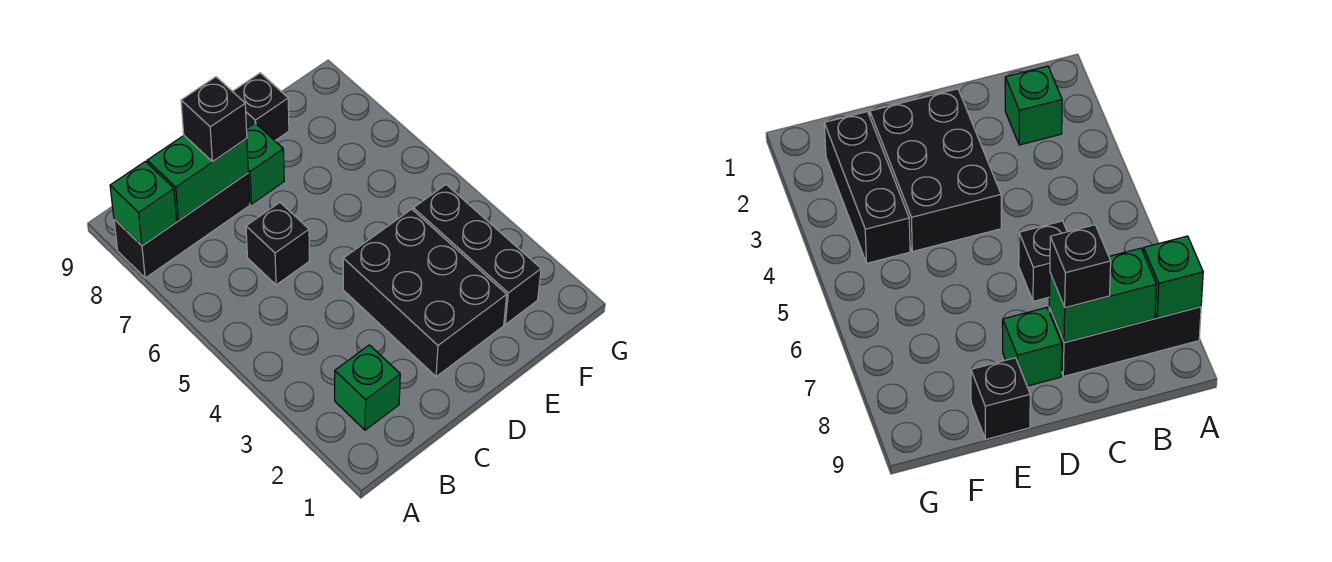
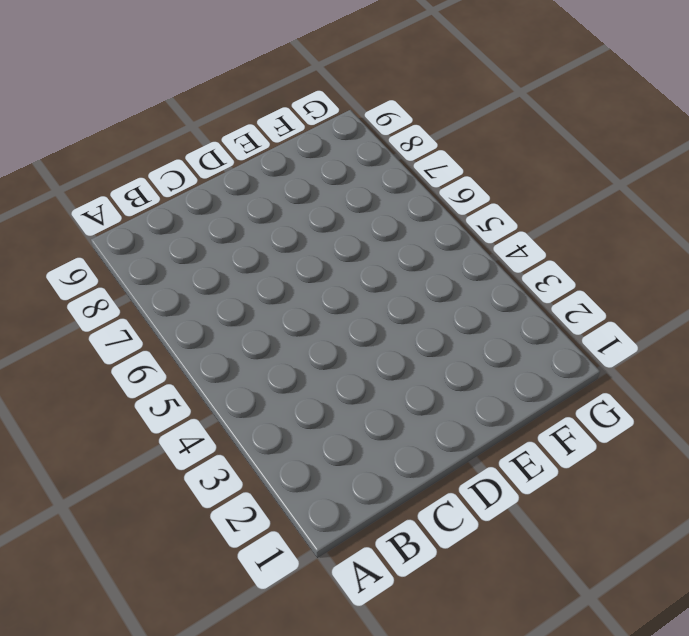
none -> black brick A8:C8 level 1
none -> green brick B2 level 1

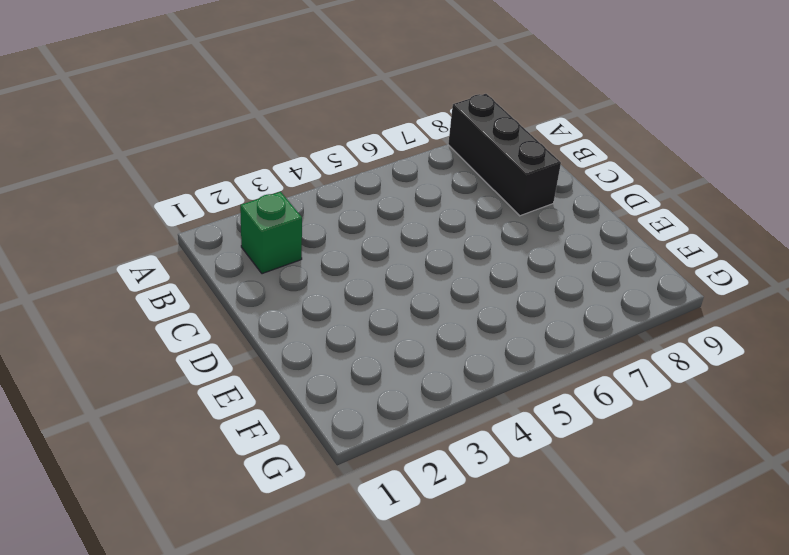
none -> black brick C6 level 1
none -> black brick D2:E4 level 1

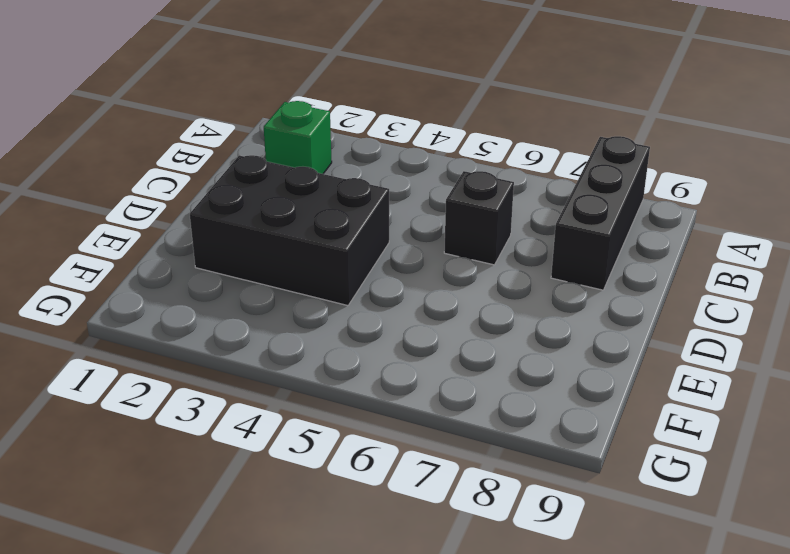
none -> green brick D8 level 1
none -> black brick E9 level 1

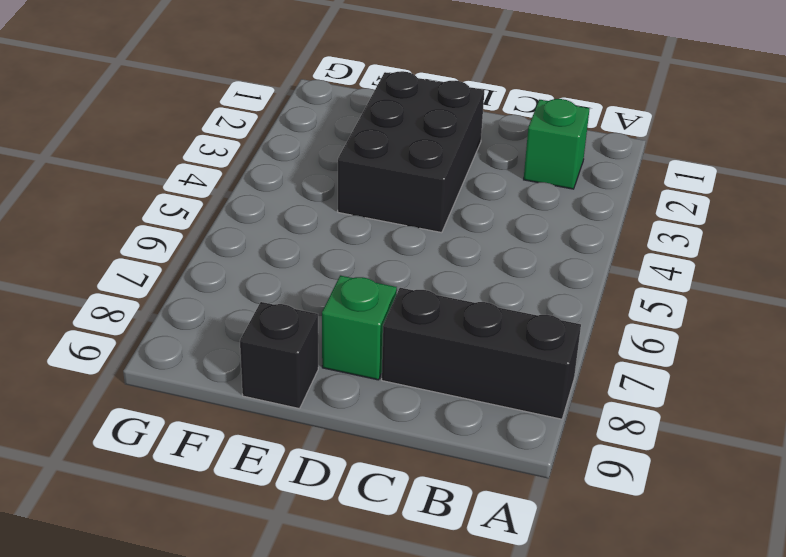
none -> black brick C6 level 1
none -> black brick F2:F4 level 1

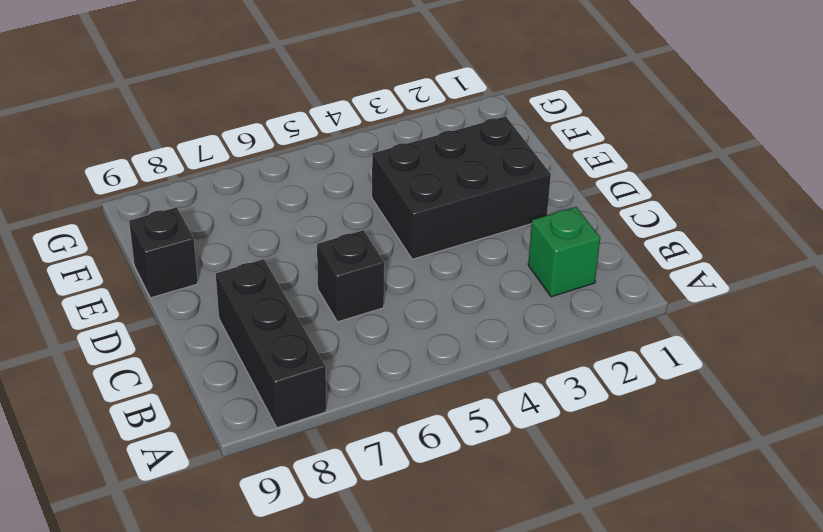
none -> green brick D8 level 1
none -> black brick F2:F4 level 1

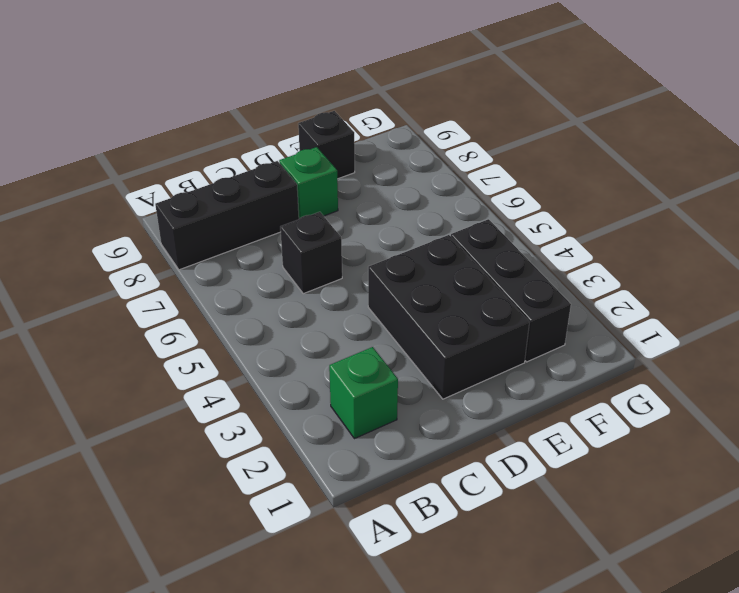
none -> green brick A8 level 2
none -> green brick B8:C8 level 2

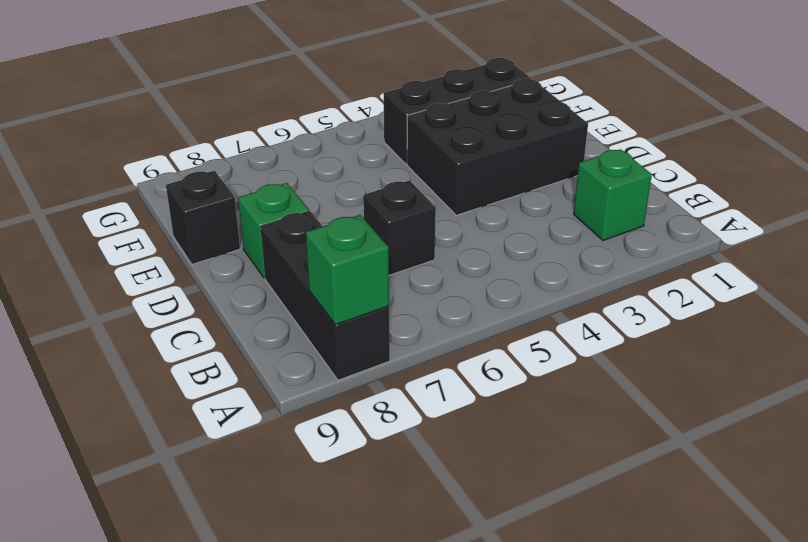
none -> green brick B8:C8 level 2
none -> black brick C8 level 3

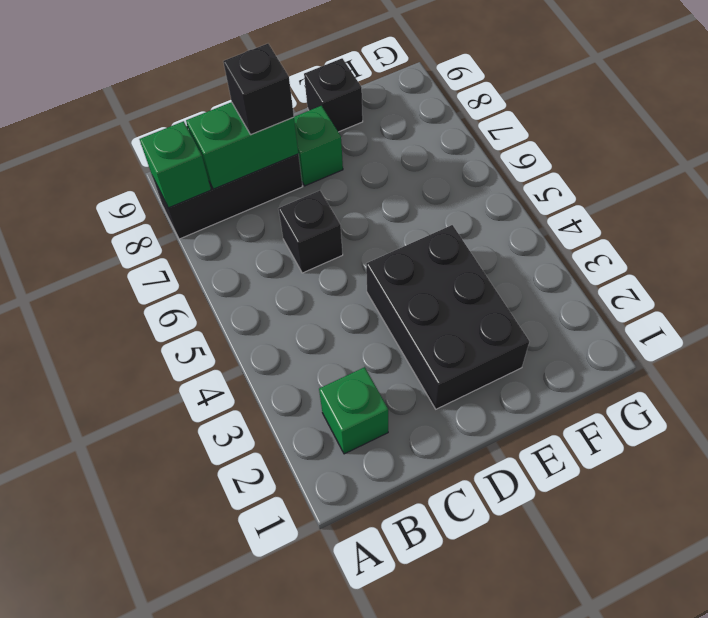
none -> black brick F2:F4 level 1

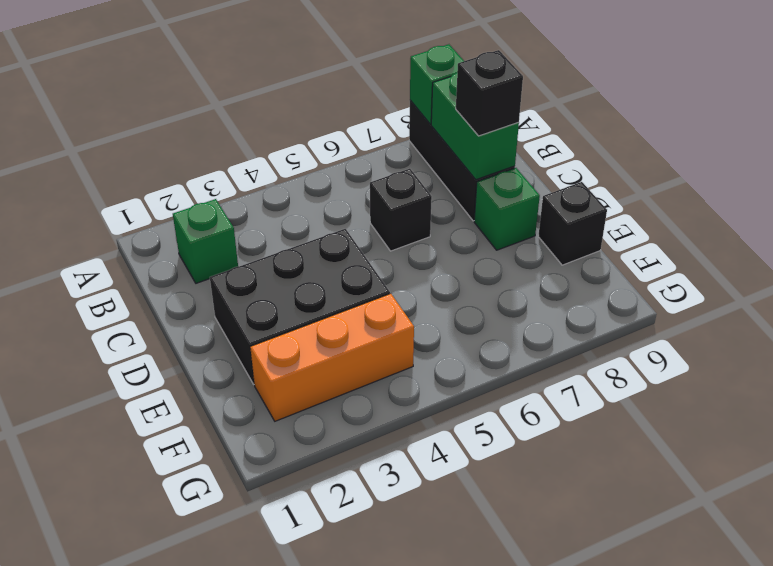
orange brick F2:F4 level 1 -> black brick F2:F4 level 1

